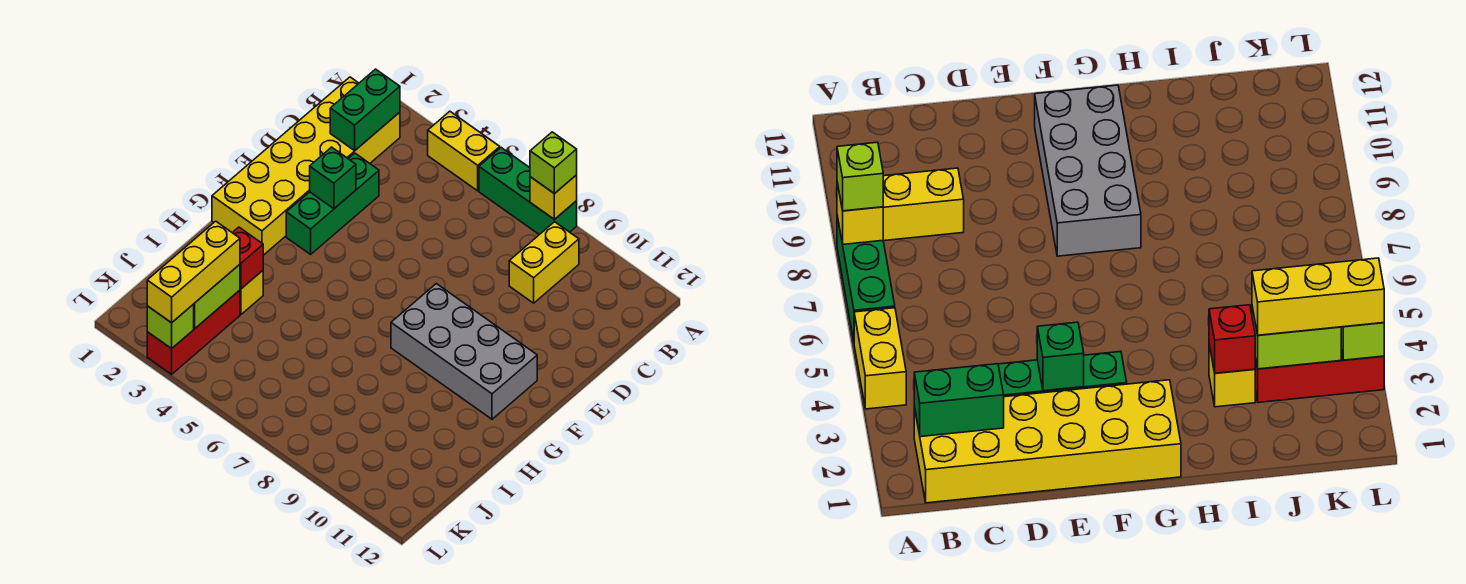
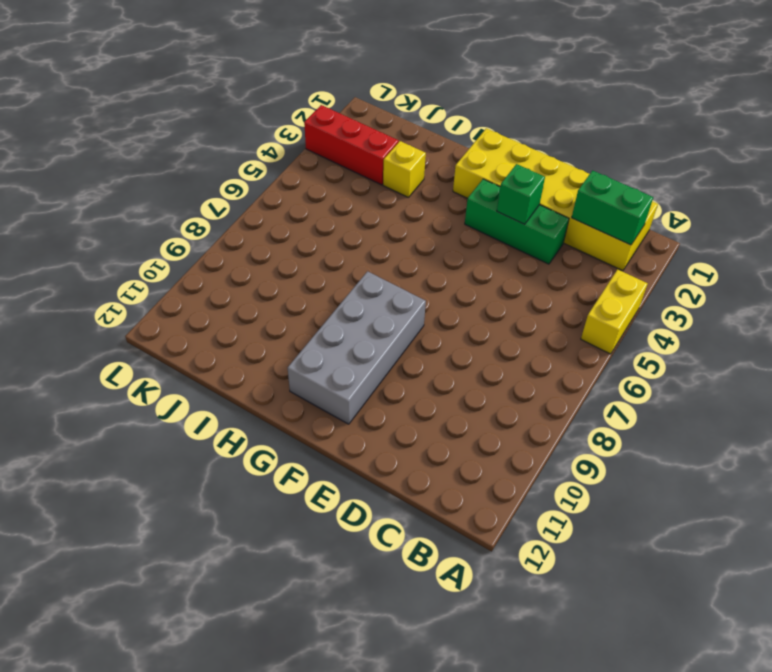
none -> green brick A6:A8 level 1
none -> yellow brick B9:C9 level 1
none -> yellow brick A8 level 2

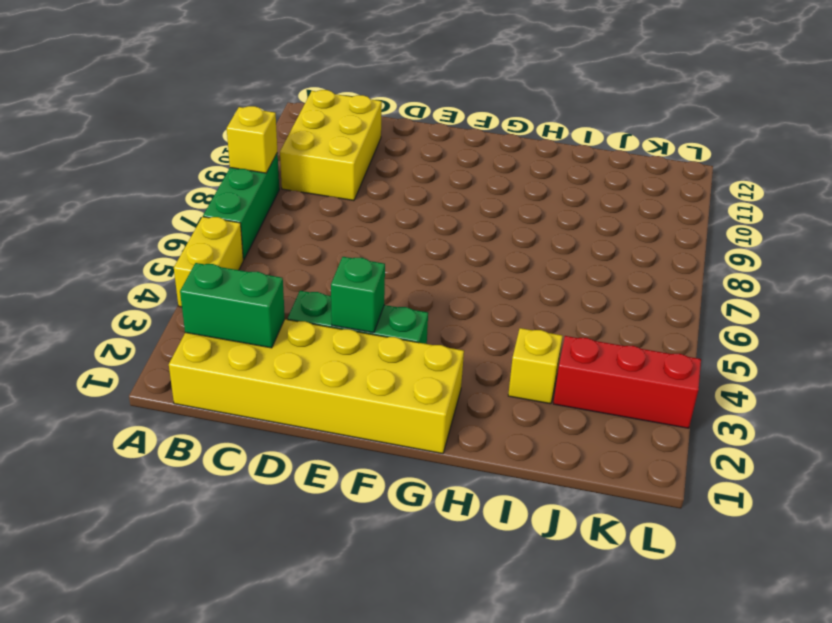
yellow brick B9:C11 level 1 -> yellow brick B9:C9 level 1
none -> grey brick F8:G11 level 1
none -> red brick I3 level 2
none -> lime brick J3:K3 level 2

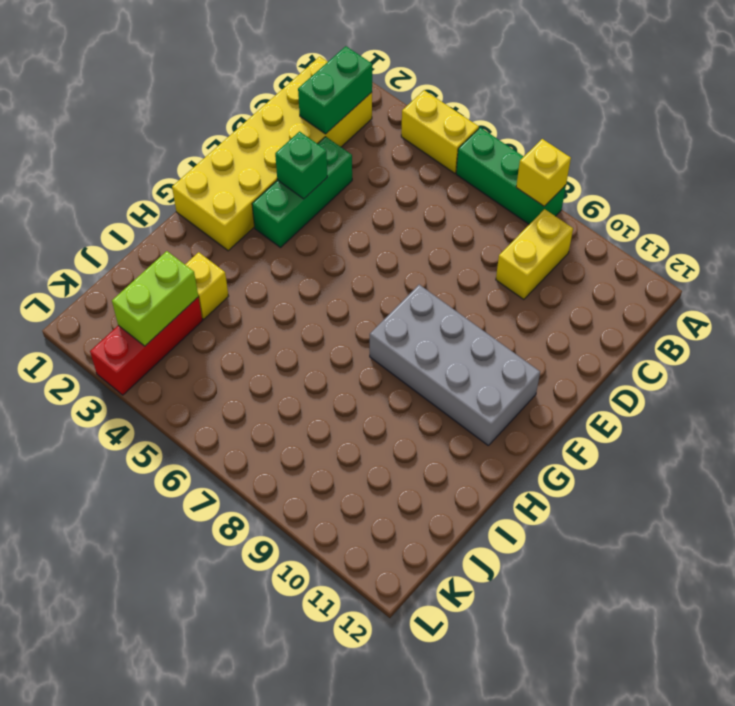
none -> red brick I3 level 2
none -> lime brick L3 level 2
none -> lime brick A8 level 3

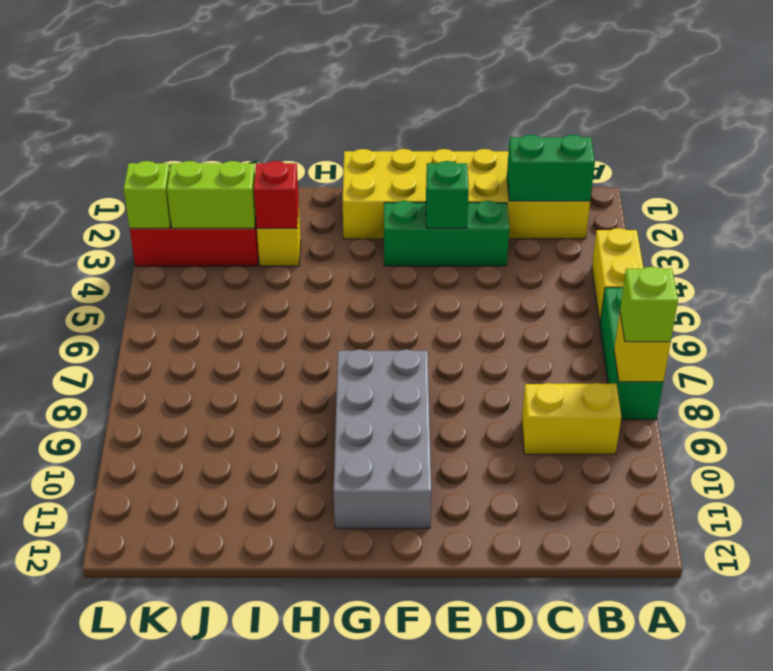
none -> yellow brick J3:L3 level 3

